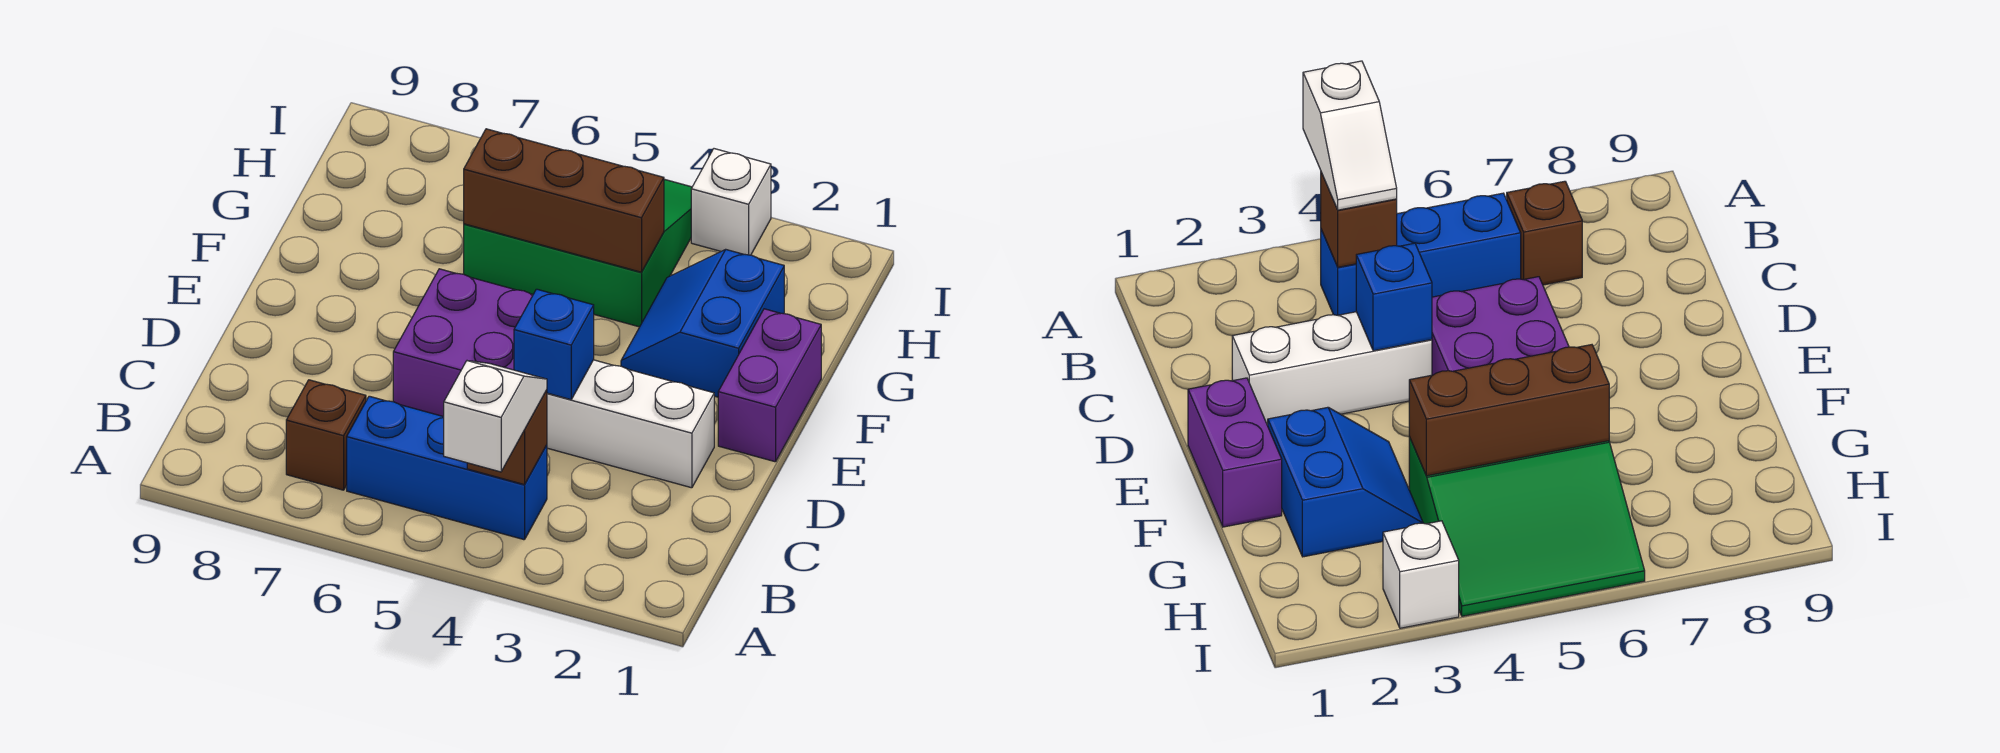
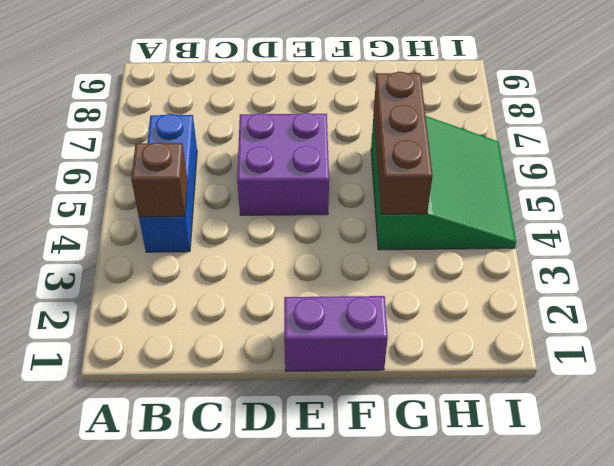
none -> brown brick B7 level 1
none -> white brick D2:D4 level 1
none -> blue slope F2:G3 level 1 top 2

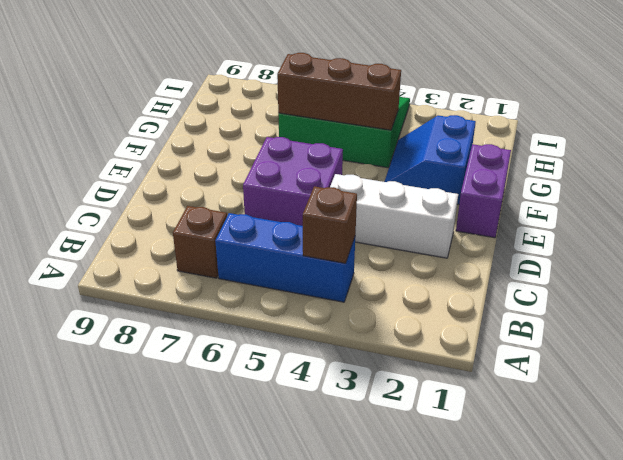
none -> white brick I3 level 1
none -> blue brick D4 level 2
none -> white slope A4:B4 level 3 top A

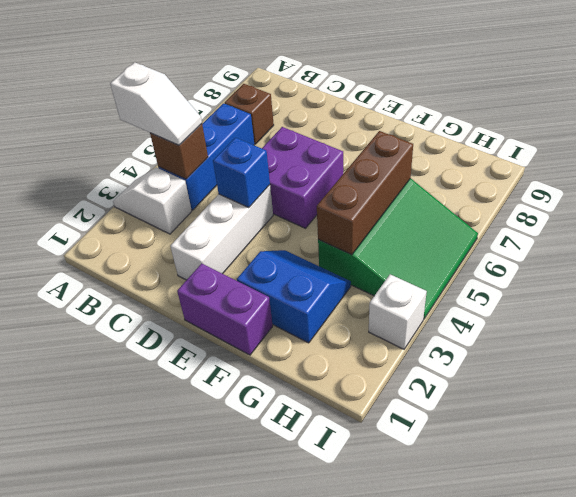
white slope A3:B3 level 1 top B -> none

